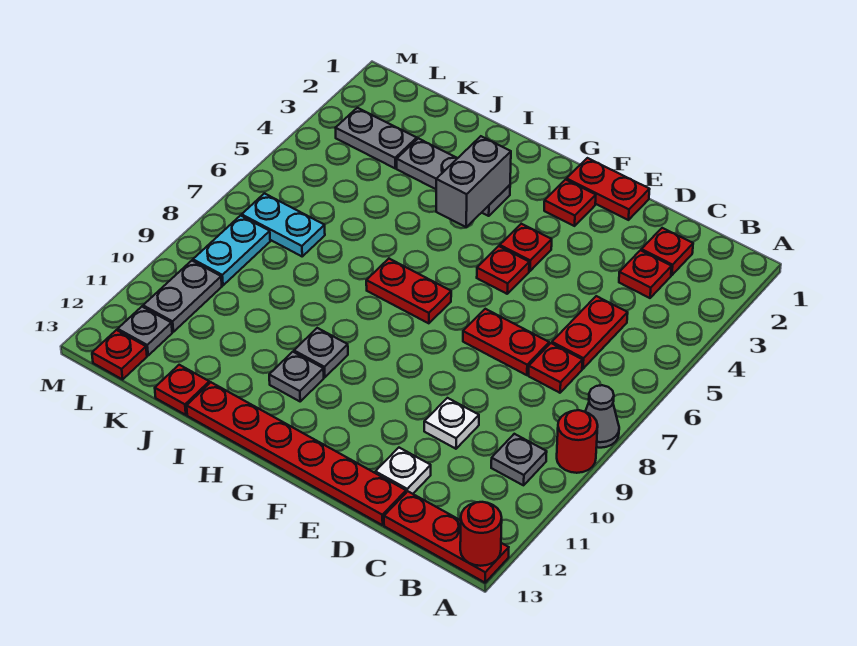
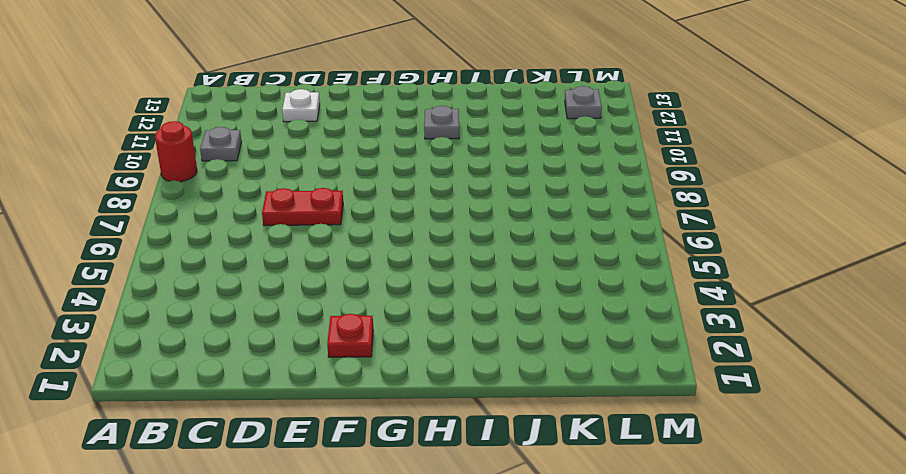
none -> grey cone A8 level 1
none -> red plate A13:C13 level 1
none -> red plate C2 level 1

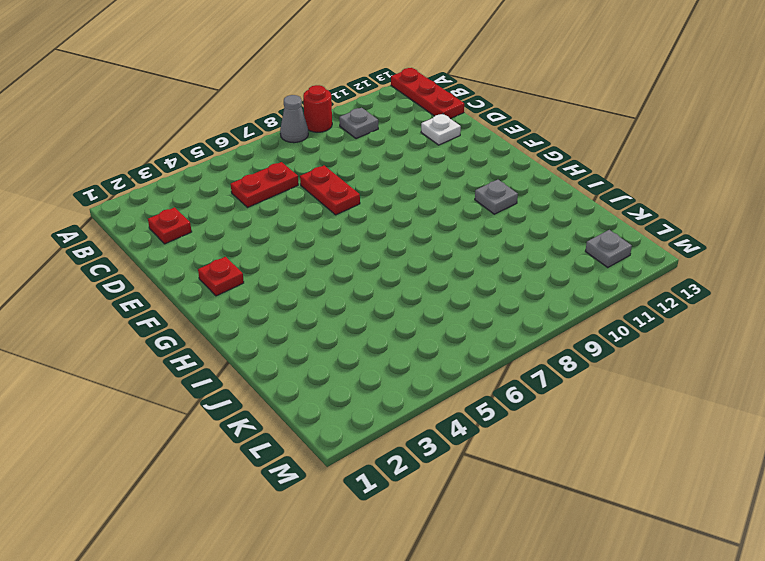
none -> red plate C3 level 1
none -> red plate C7 level 1
none -> white plate D10 level 1

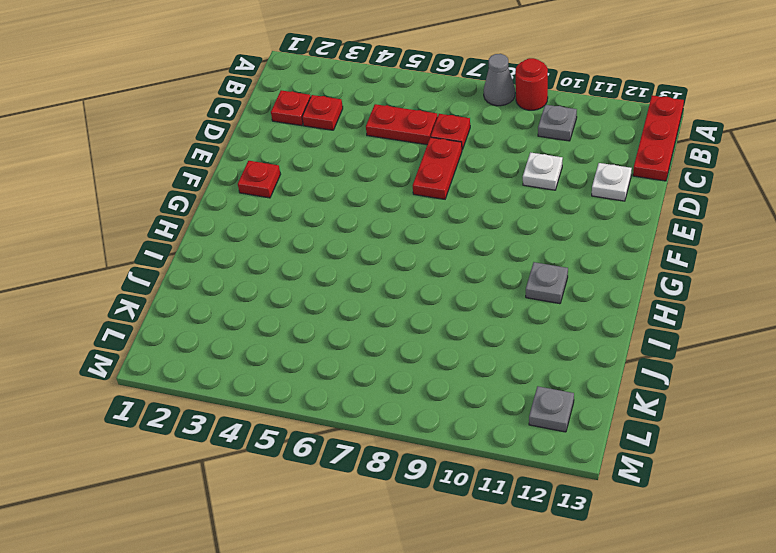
none -> red plate D13:I13 level 1
none -> red plate E1:F1 level 1
none -> red plate F4 level 1

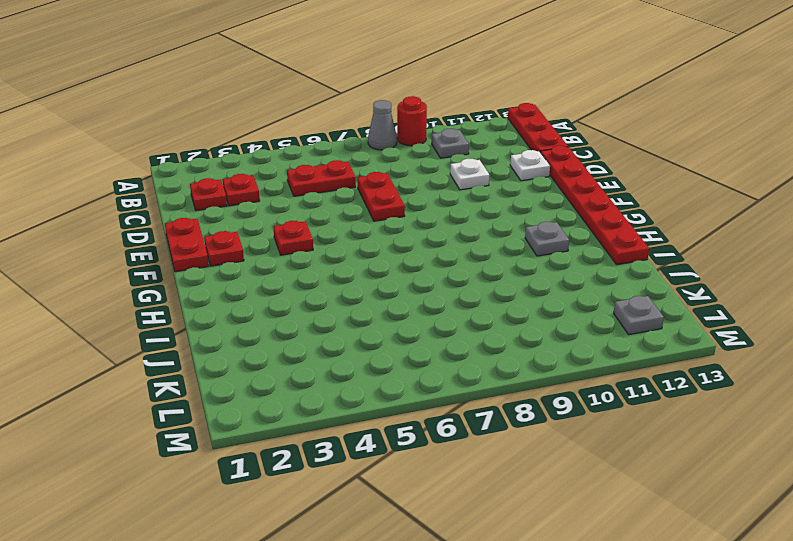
none -> red plate C7 level 1
none -> red plate F5 level 1
none -> red plate G7:H7 level 1

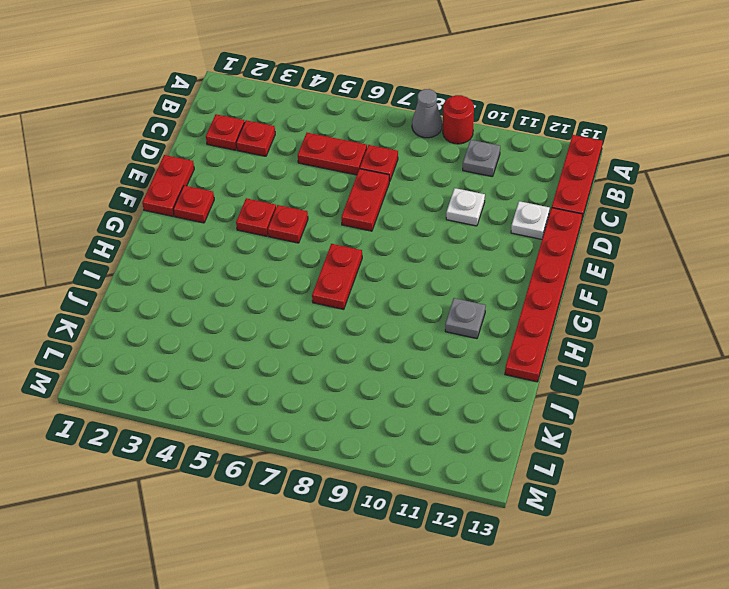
none -> grey plate H3:J3 level 1
none -> grey plate H10 level 1
none -> red plate J13 level 1

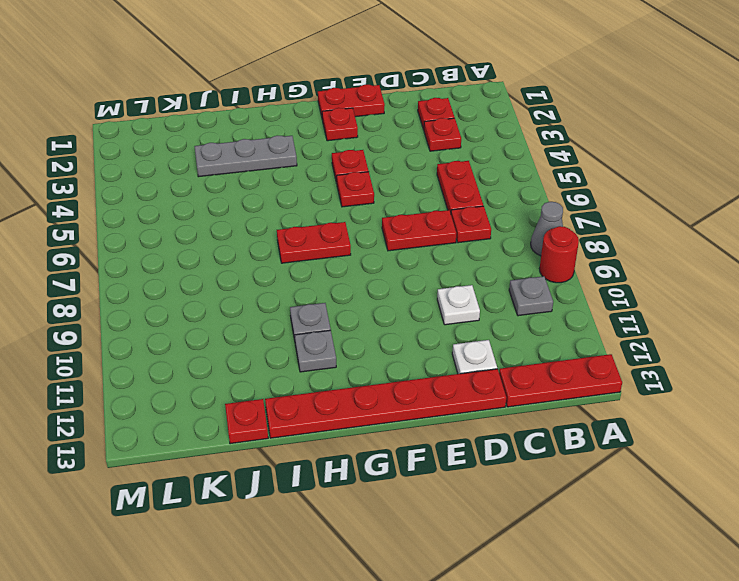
none -> grey plate K3:L3 level 1
none -> cyan plate K7:L7 level 1
none -> cyan plate L8:L9 level 1

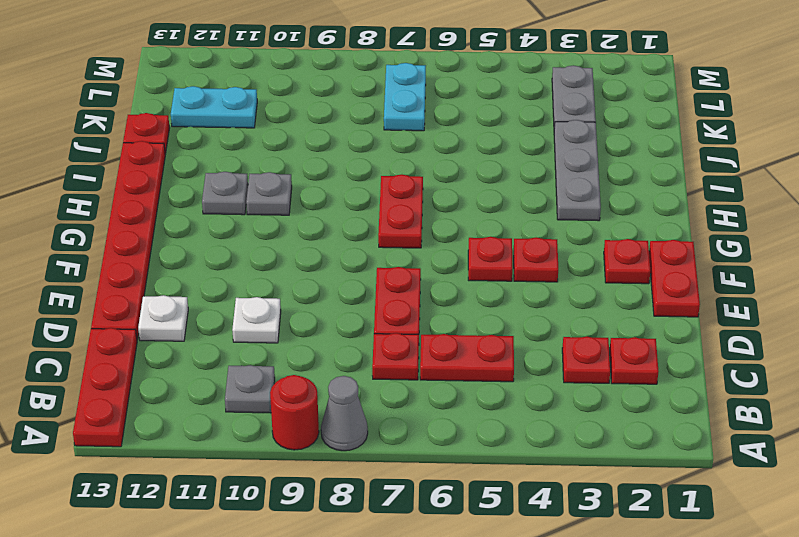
cyan plate K11:K12 level 1 -> cyan plate L8:L9 level 1
none -> grey plate L10:L11 level 1
none -> grey plate L12 level 1
none -> red plate L13 level 1

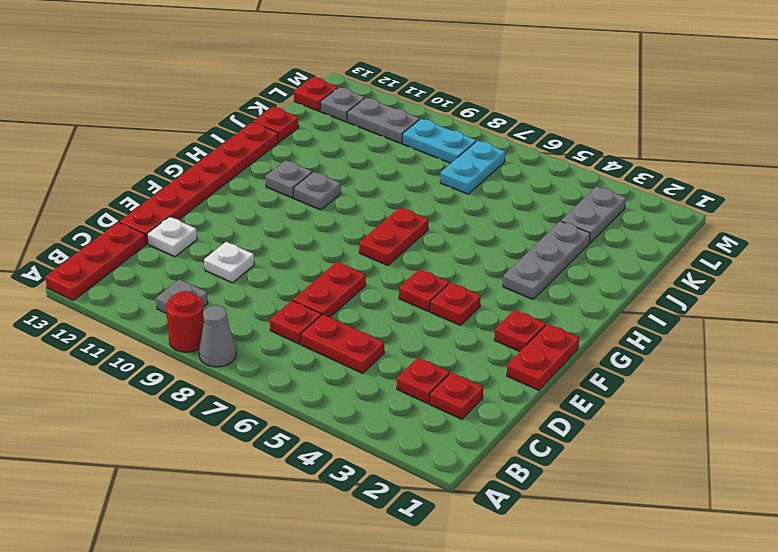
none -> red round brick A13 level 2
none -> grey brick H3:H4 level 2

